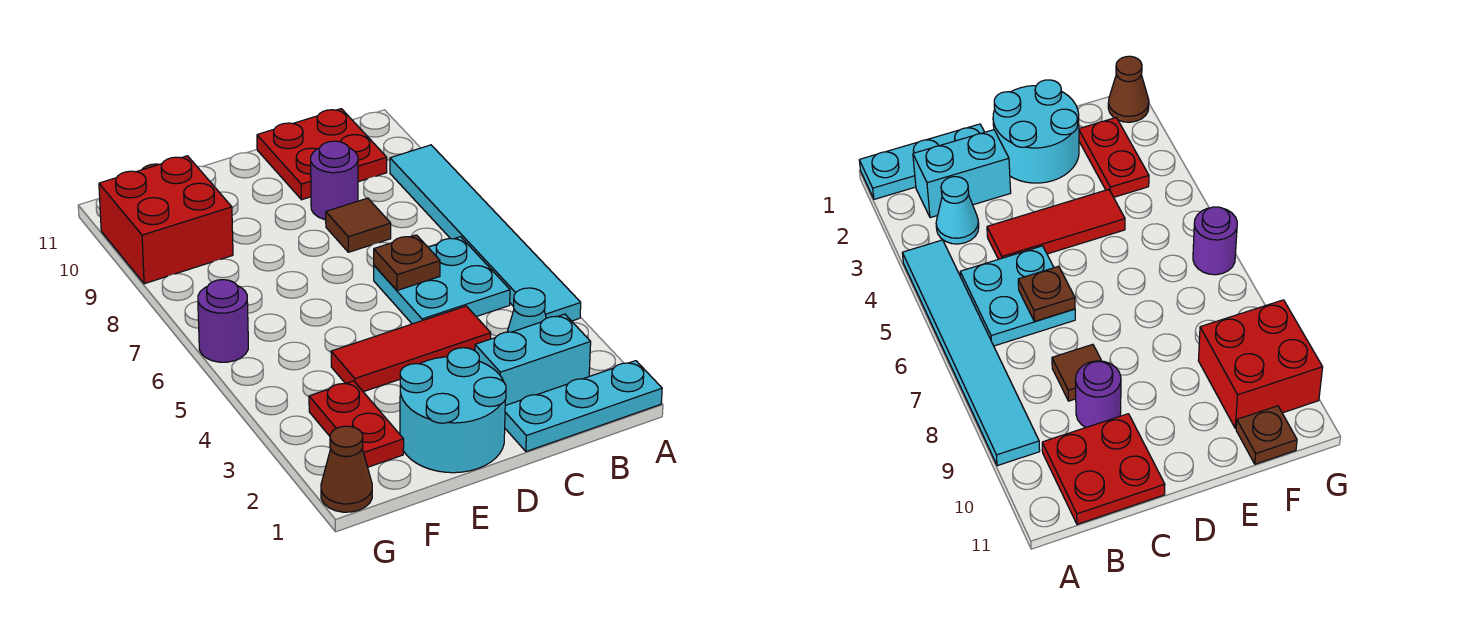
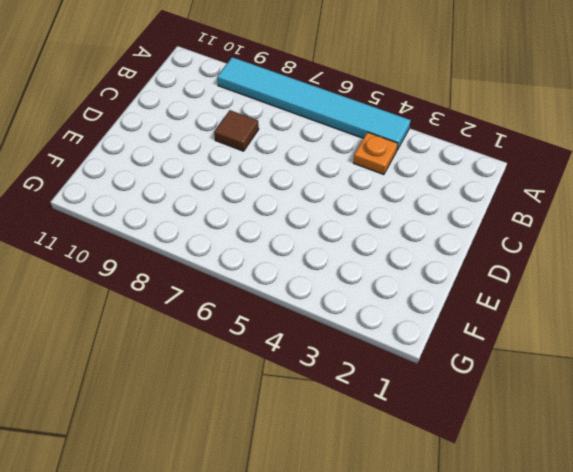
orange plate B4 level 1 -> none
none -> cyan plate A1:C1 level 1
none -> cyan brick B2:C2 level 1
none -> cyan cone B3 level 1

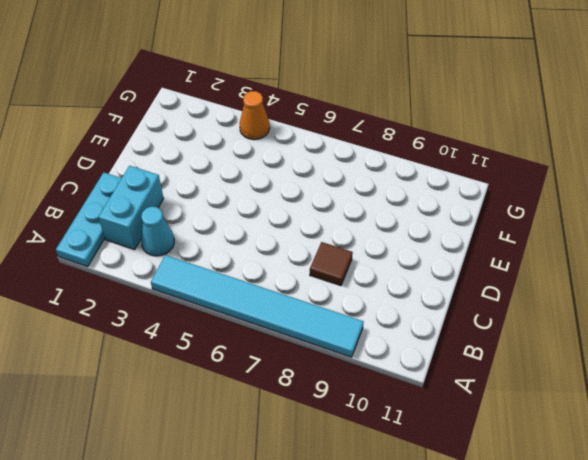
orange cone G4 level 1 -> none
none -> cyan plate B5:C6 level 1
none -> red plate B10:C11 level 1
none -> red tile C4:E4 level 1

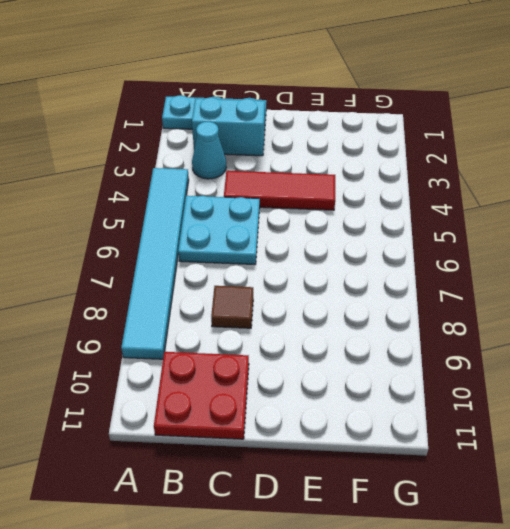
none -> purple round brick C9 level 1
none -> cyan round brick D1:E2 level 1
none -> red plate F2:F3 level 1

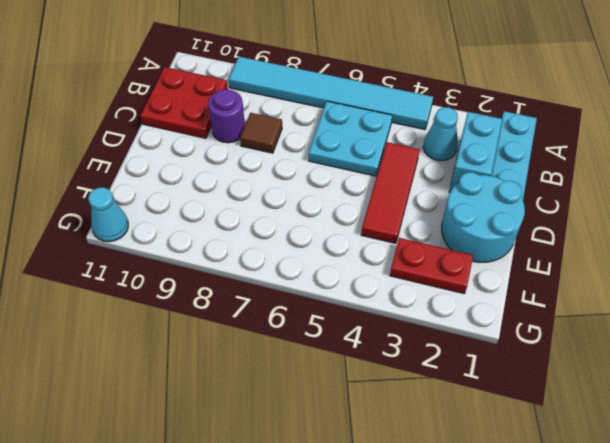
cyan cone G11 level 1 -> none
none -> red brick F9:G10 level 1
none -> brown plate F11 level 1
none -> brown cone G1 level 1

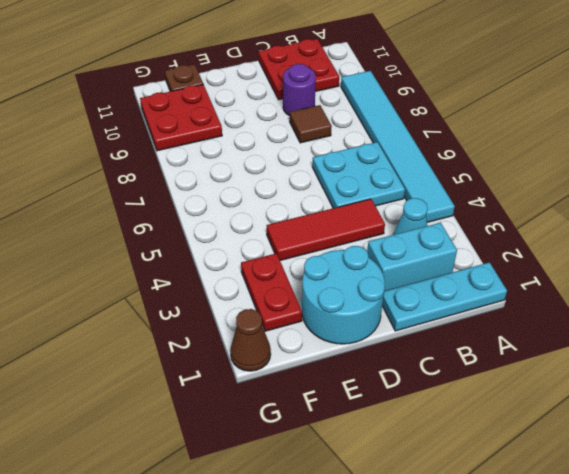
red plate F9:G10 level 1 -> red brick F9:G10 level 1
none -> purple round brick G6 level 1
none -> brown plate C6 level 2

